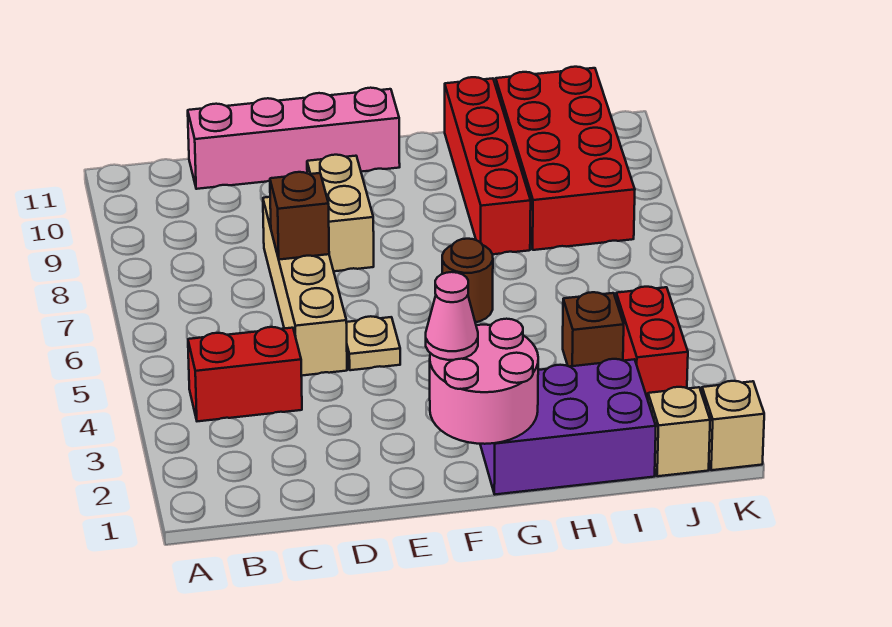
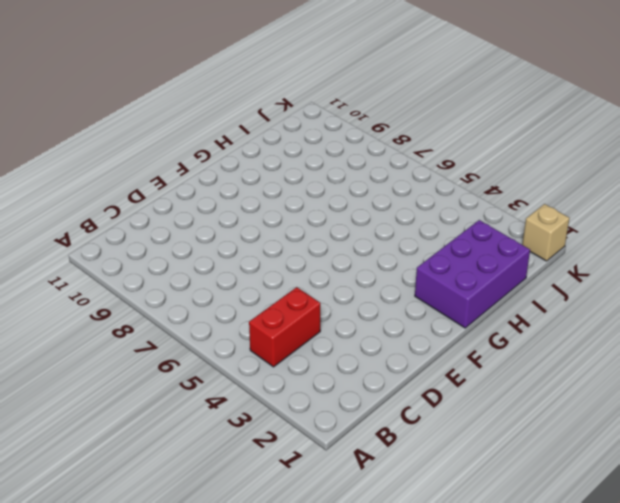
none -> pink brick C11:F11 level 1
none -> tan brick D5:D8 level 1
none -> tan plate E5 level 1

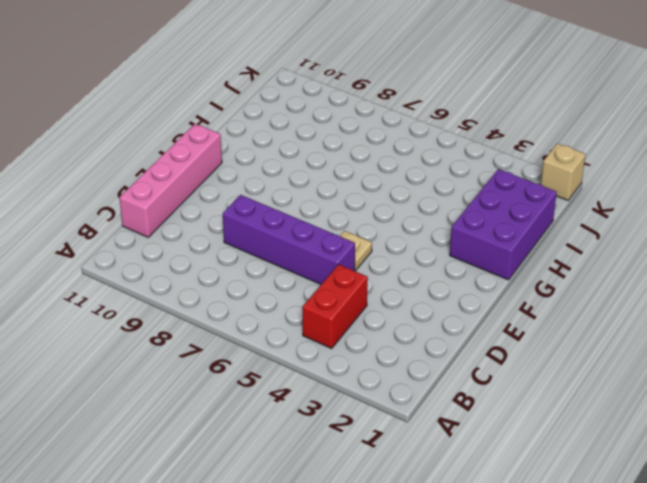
purple brick D5:D8 level 1 -> tan brick D5:D8 level 1
none -> tan brick E8:E9 level 1
none -> brown round brick G6 level 1
none -> red brick H8:H11 level 1

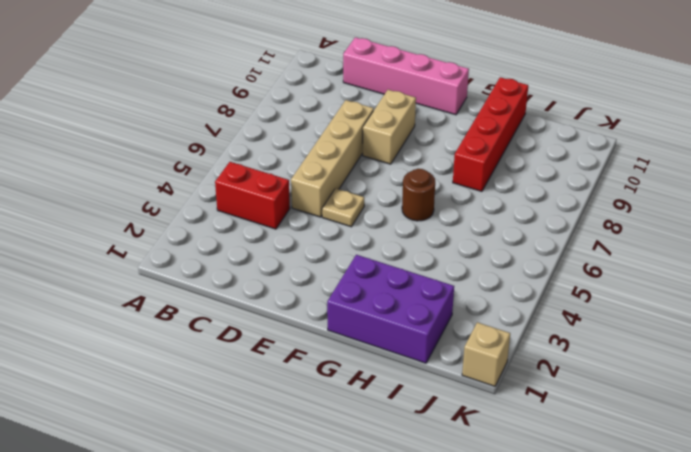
none -> brown brick I4 level 1
none -> red brick I8:J11 level 1
none -> tan brick J1 level 1

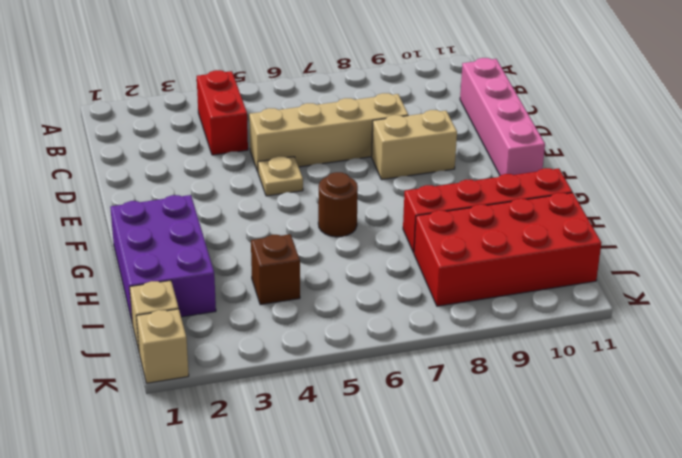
none -> red brick J3:J4 level 1
none -> brown brick D7 level 2
none -> pink round brick F1:G2 level 2

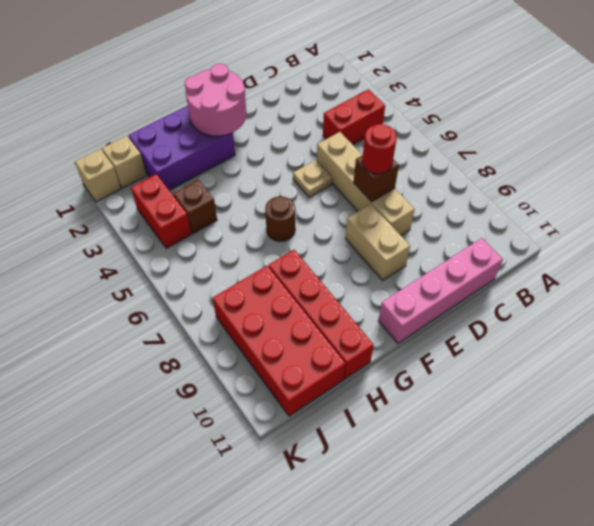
red round brick D7 level 3 -> none
none -> pink cone F2 level 3

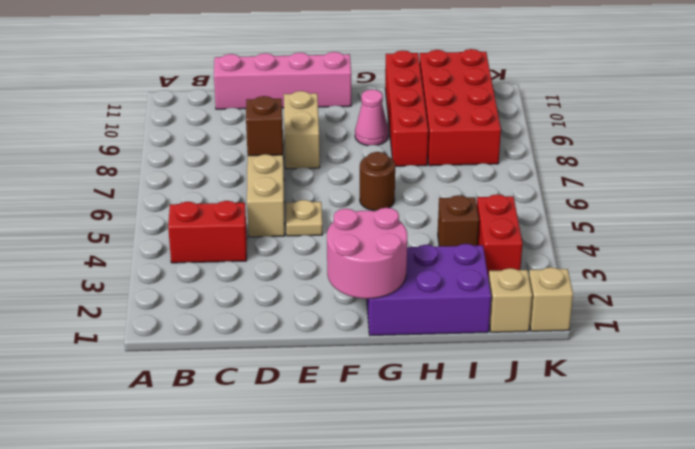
pink cone G9 level 1 -> pink cone F2 level 3

